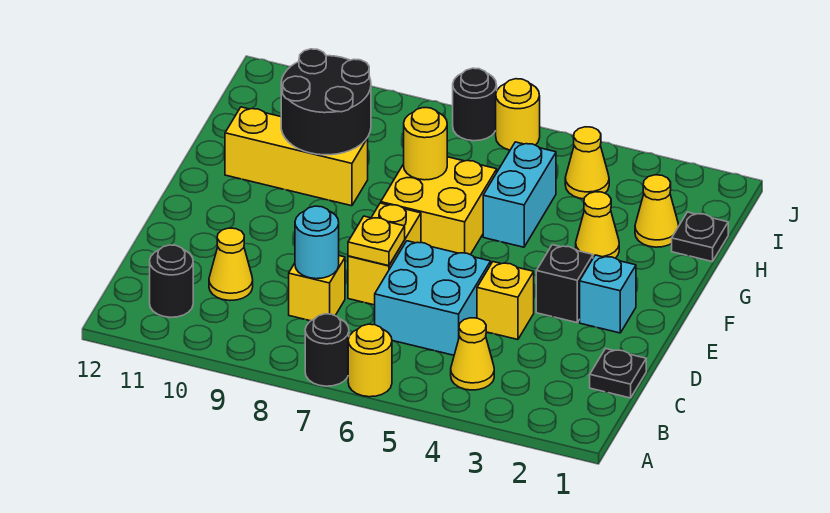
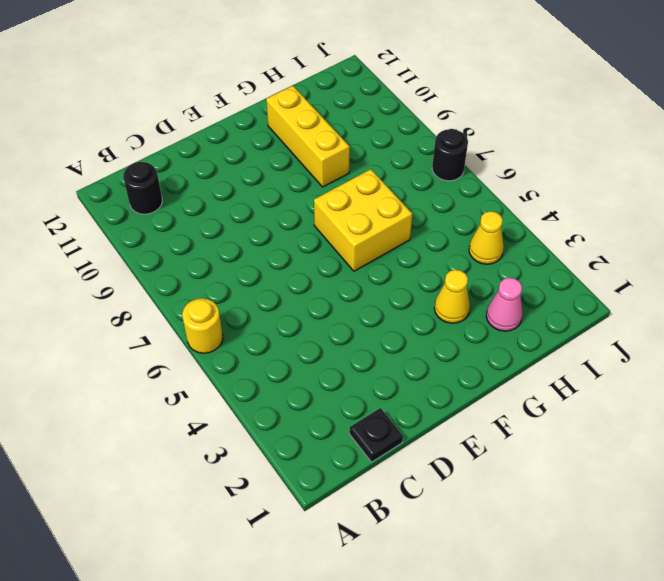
pink cone H2 level 1 -> yellow cone H2 level 1
none -> black round brick A7 level 1
none -> yellow cone B4 level 1
none -> cyan brick C5:D6 level 1

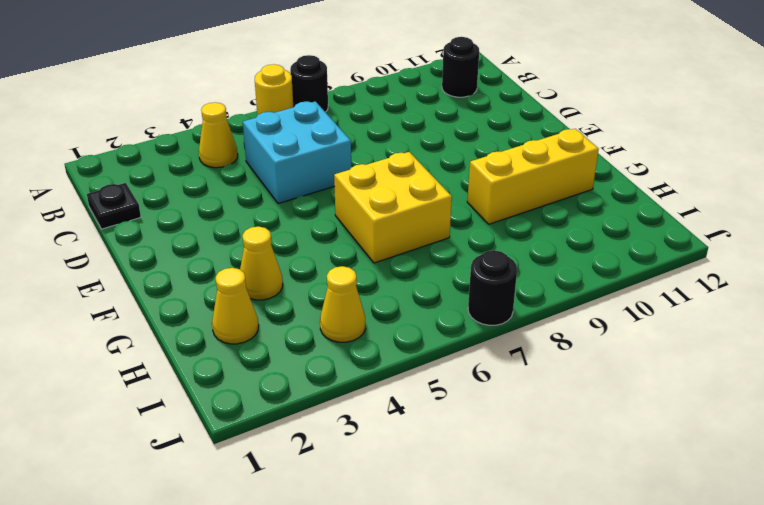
none -> yellow brick C8 level 1
none -> yellow cone C10 level 1
none -> yellow brick D4 level 1

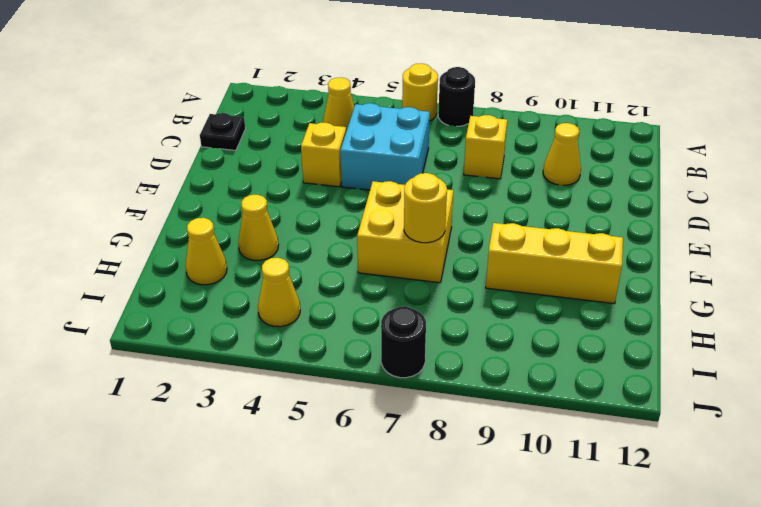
none -> black round brick B11 level 1
none -> yellow brick D7:E7 level 1
none -> cyan brick E2 level 1

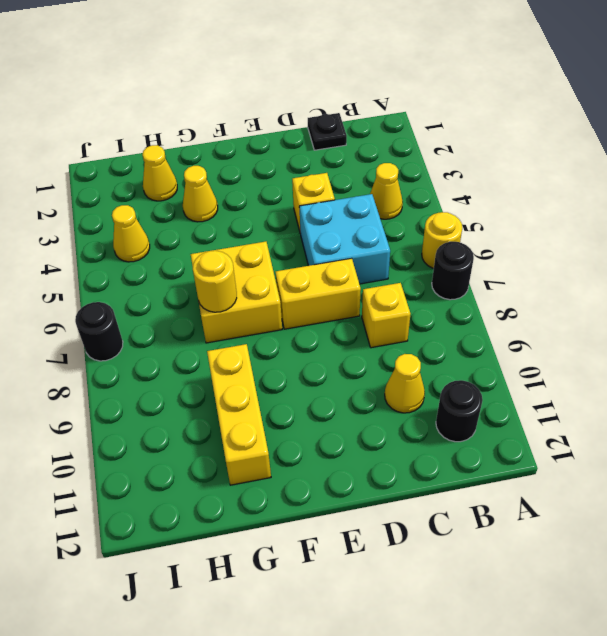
none -> cyan brick E2 level 1
none -> black brick E3 level 1
none -> cyan brick G5:H5 level 1

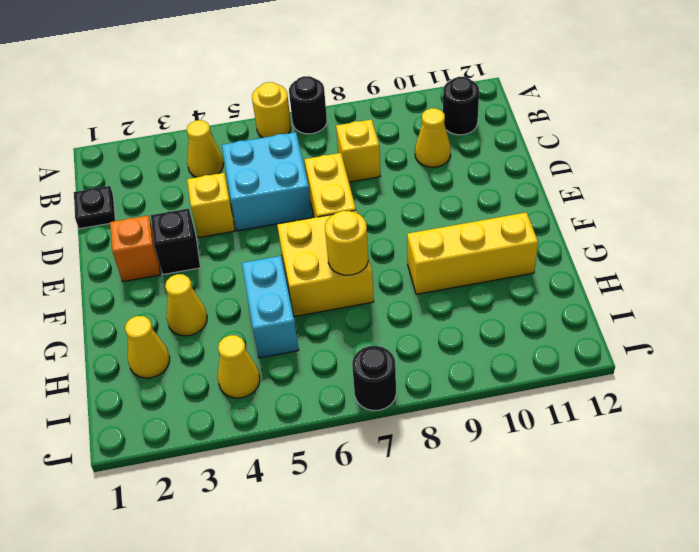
orange brick E2 level 1 -> cyan brick E2 level 1
none -> black plate H1 level 1
none -> yellow round brick J6 level 1
none -> cyan round brick C8 level 2

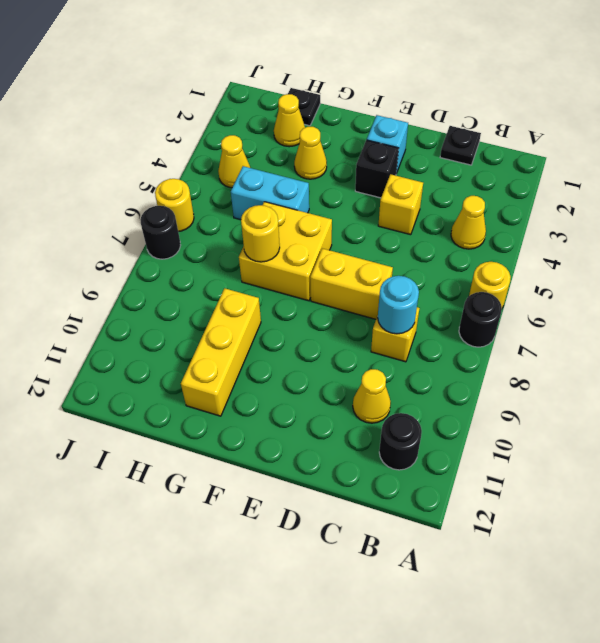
none -> cyan brick C5:D6 level 1
none -> yellow plate D7 level 2
none -> black round brick G9:H10 level 2

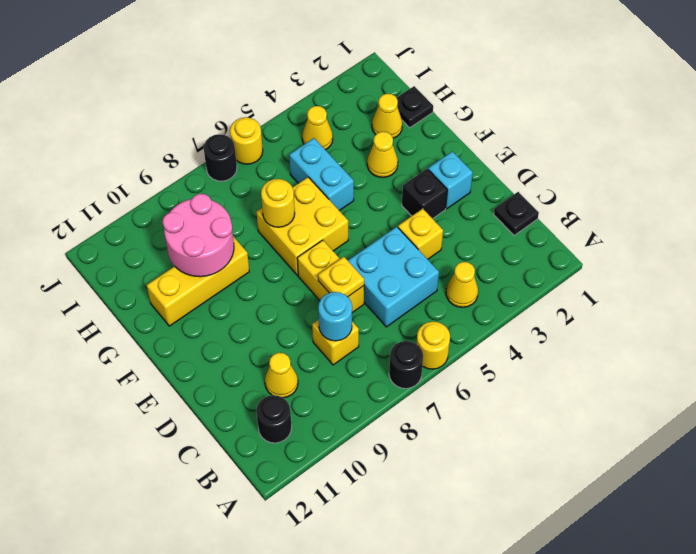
pink round brick G9:H10 level 2 -> black round brick G9:H10 level 2

